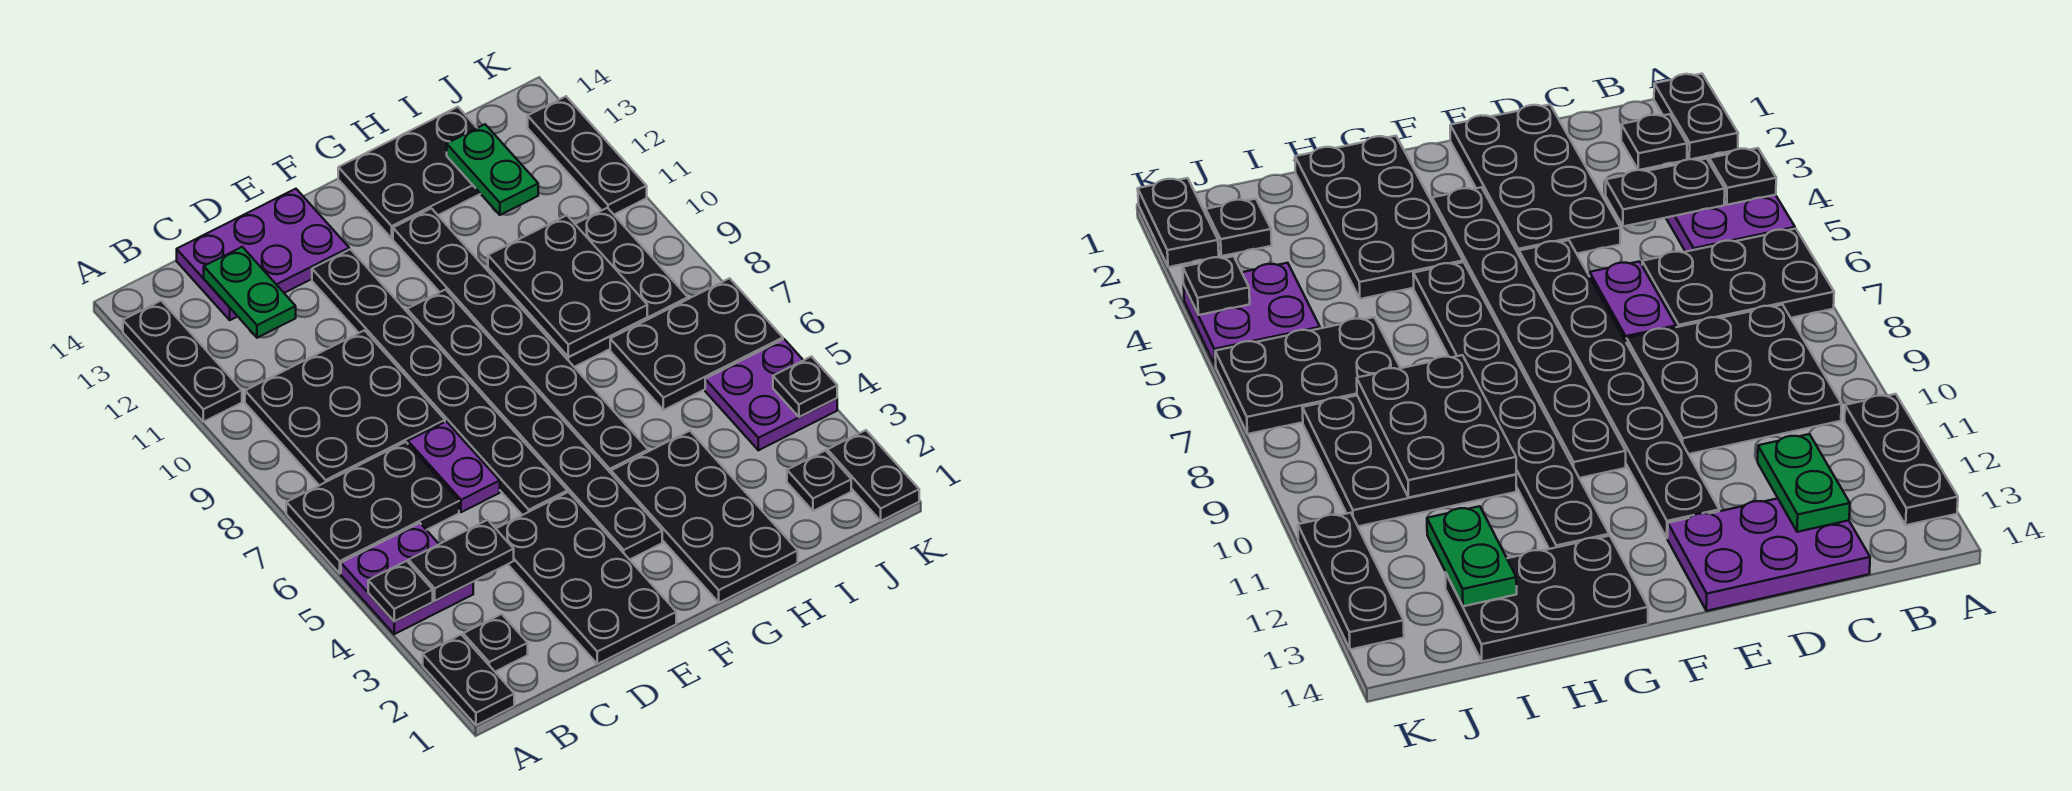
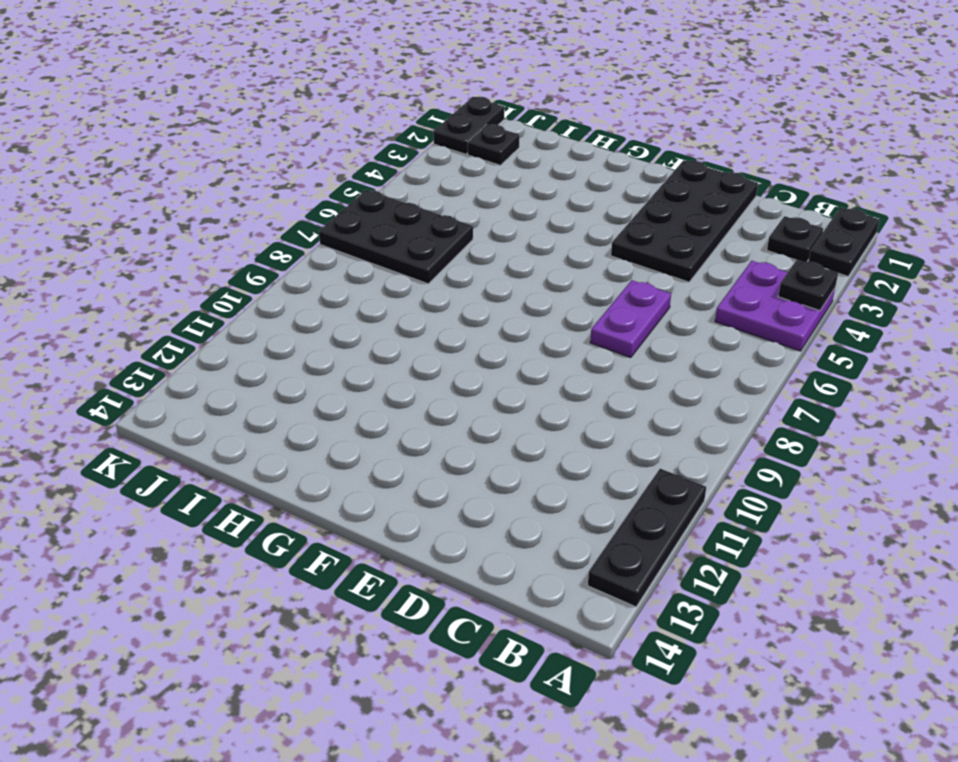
none -> black plate A6:C7 level 1
none -> black plate B8:D10 level 1
none -> purple plate C13:E14 level 1

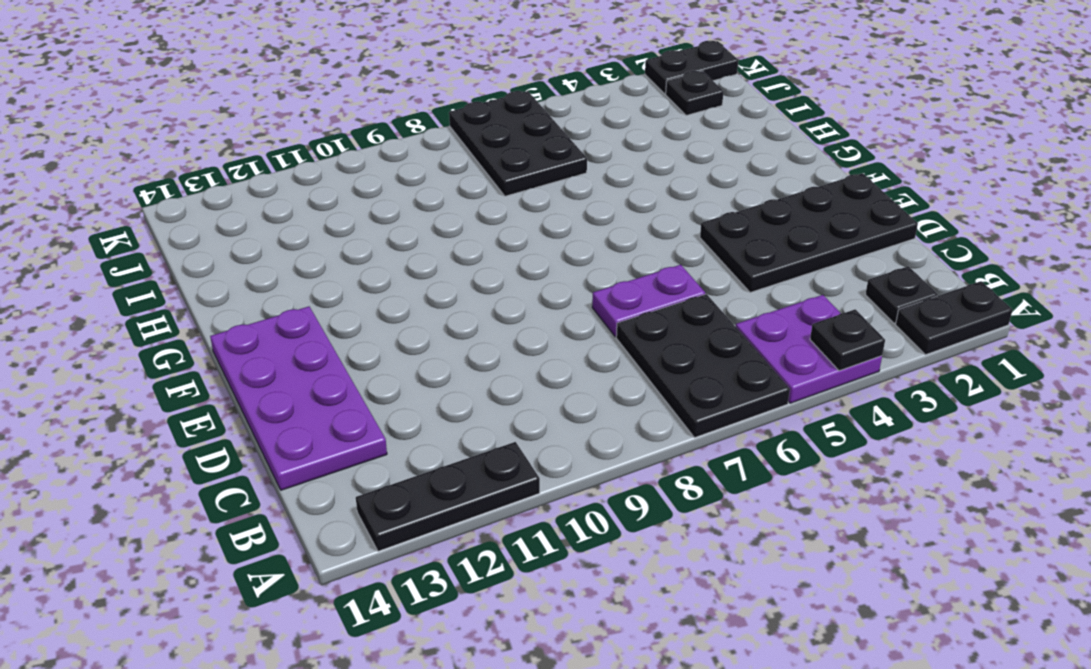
purple plate C13:F14 level 1 -> purple plate C13:E14 level 1
none -> black plate B8:D10 level 1
none -> black plate E5:E12 level 1
none -> black plate F3:F10 level 1

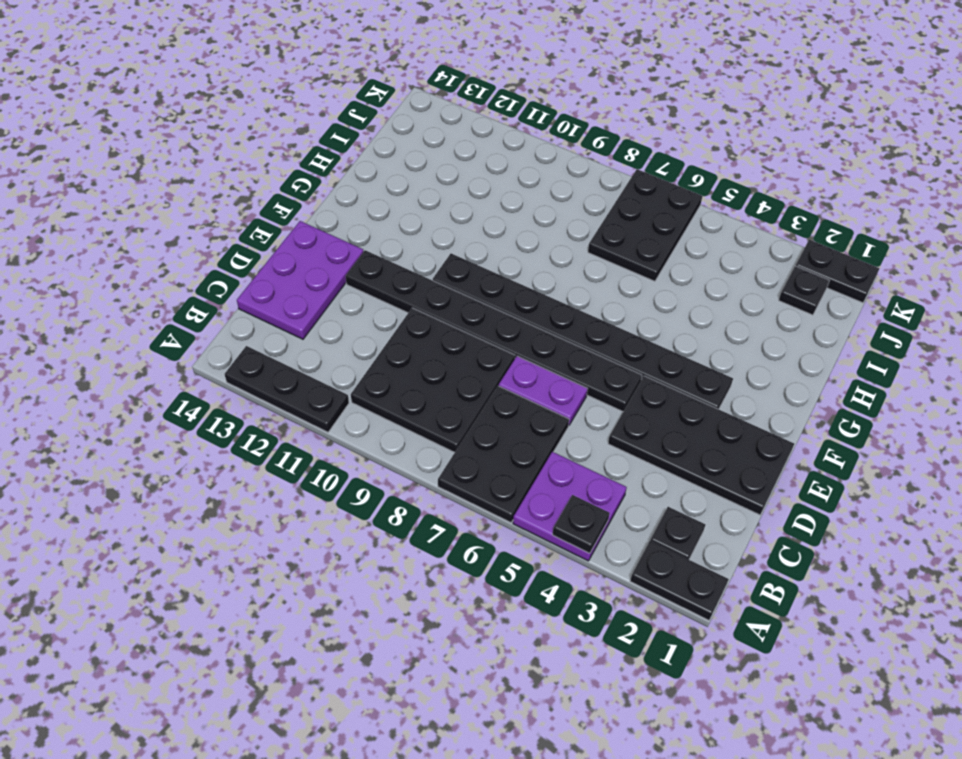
none -> black plate G1:H4 level 1
none -> black plate G5:G12 level 1
none -> black plate G13:I14 level 1

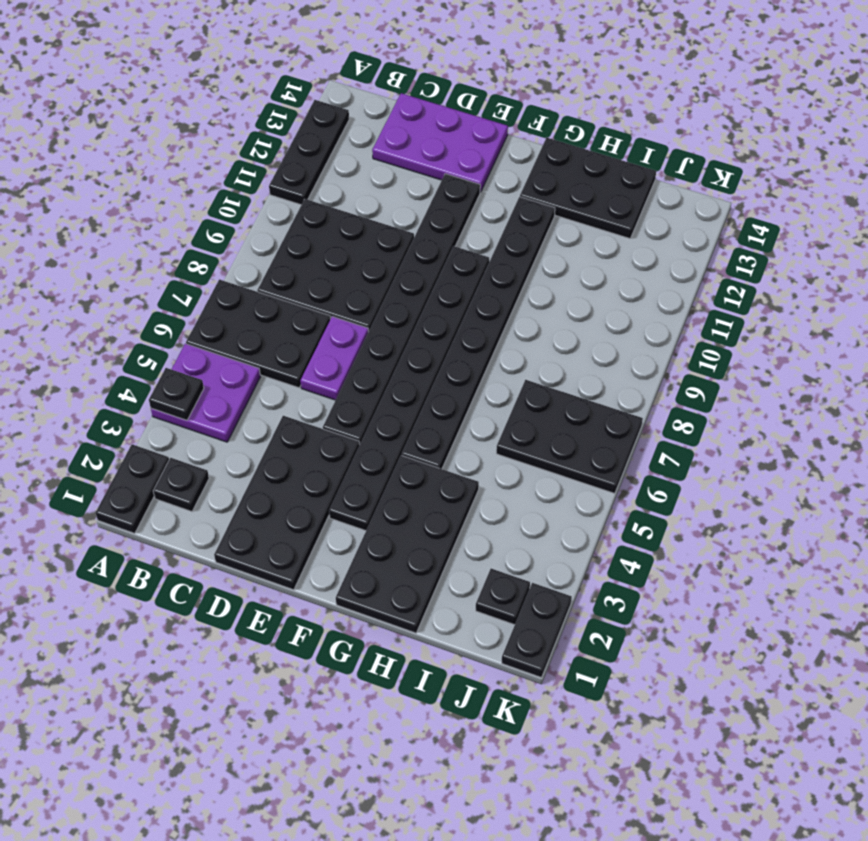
none -> black plate H8:J10 level 1
none -> purple plate J4:K5 level 1
none -> black plate K11:K13 level 1

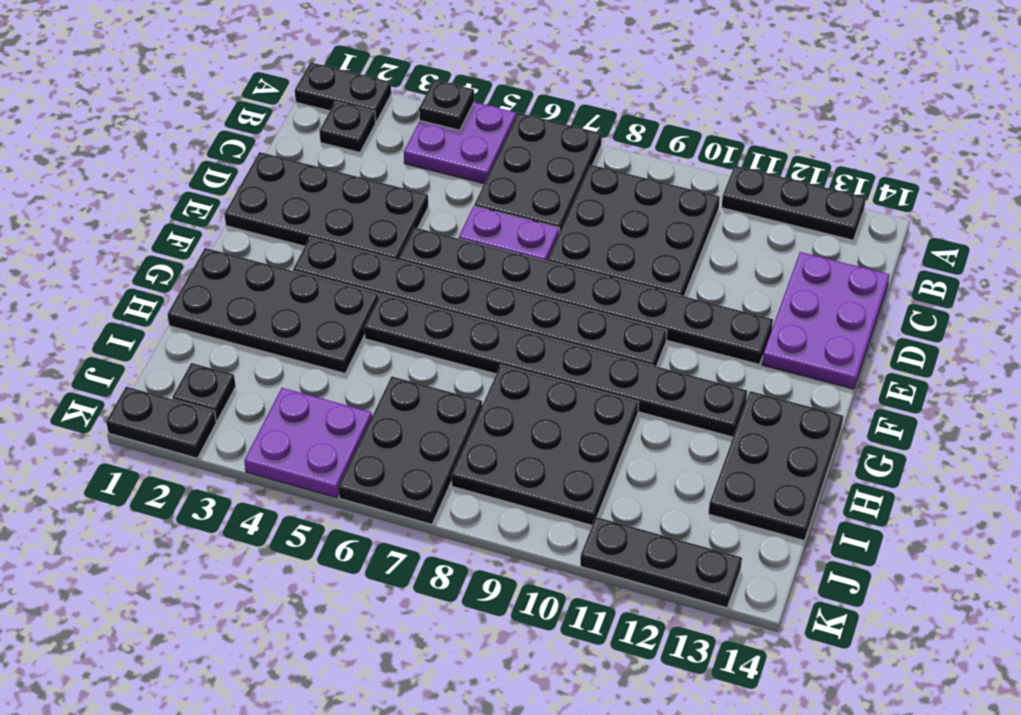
none -> black plate B4:C4 level 2
none -> green plate C12:C13 level 2
none -> black plate H8:I10 level 2

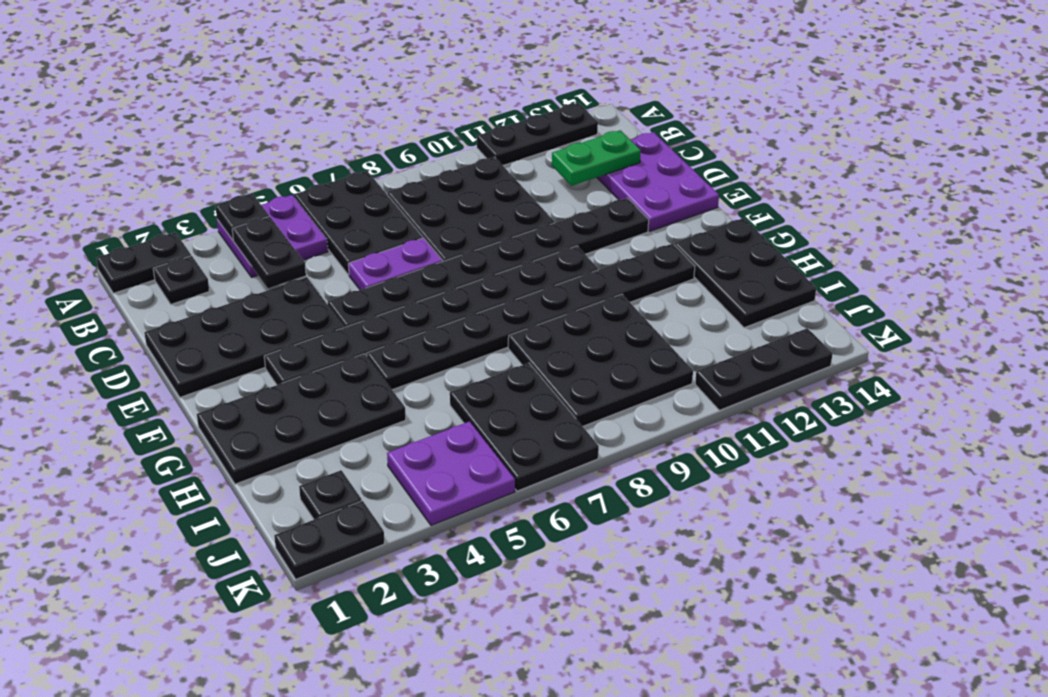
none -> black plate H8:I10 level 2
none -> green plate I12:I13 level 2
none -> black plate K4 level 2

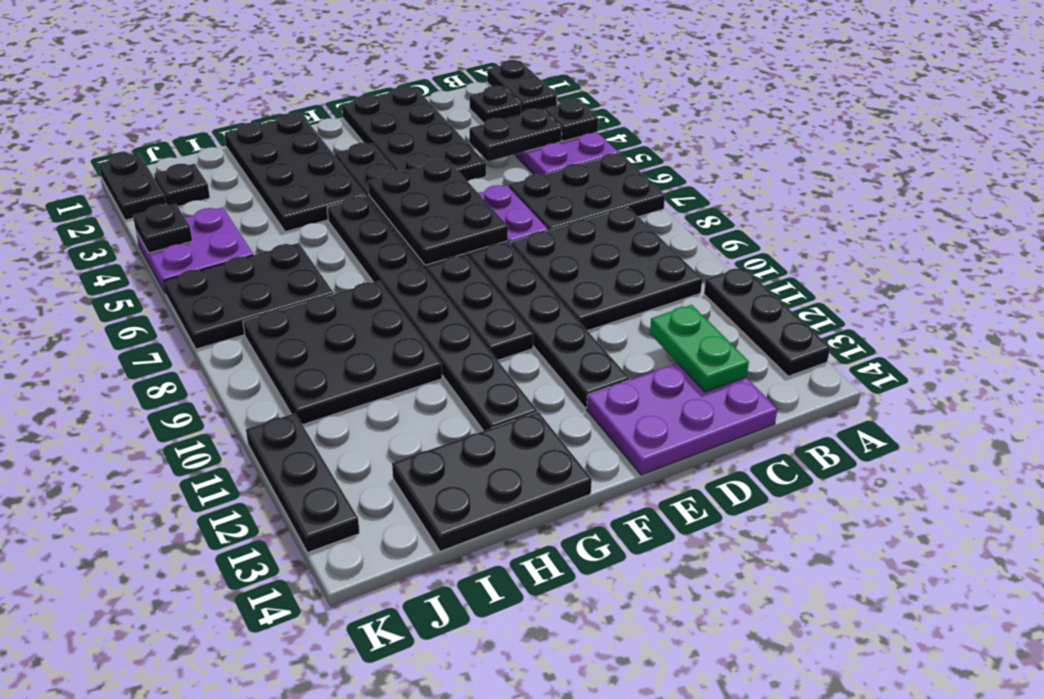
black plate E5:F7 level 2 -> black plate H8:I10 level 2
none -> green plate I12:I13 level 2

